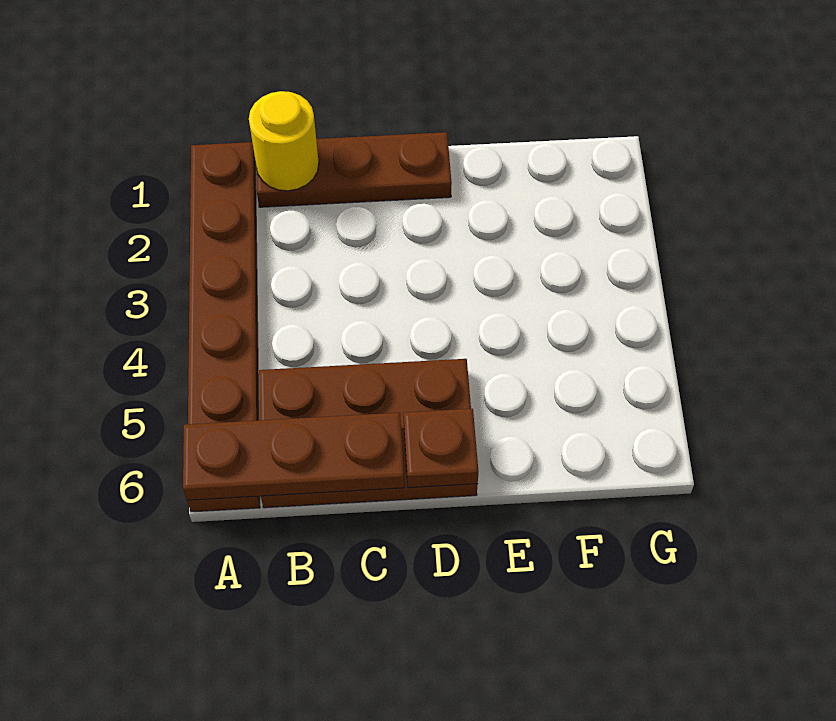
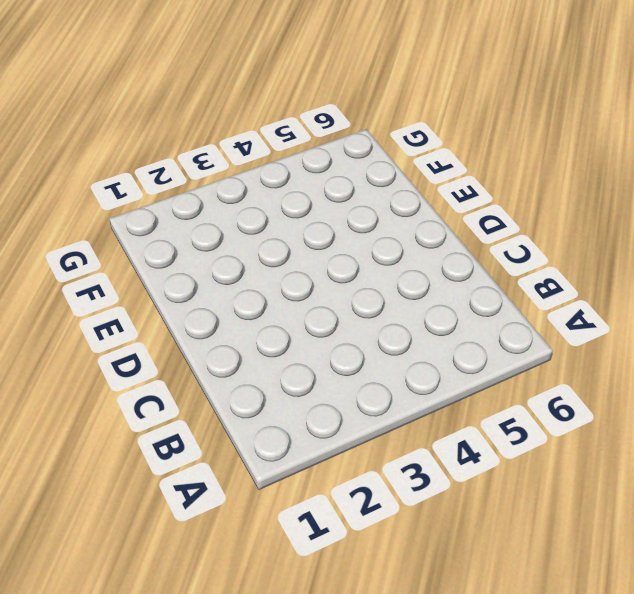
none -> brown plate A1:A6 level 1
none -> brown plate B1:D1 level 1

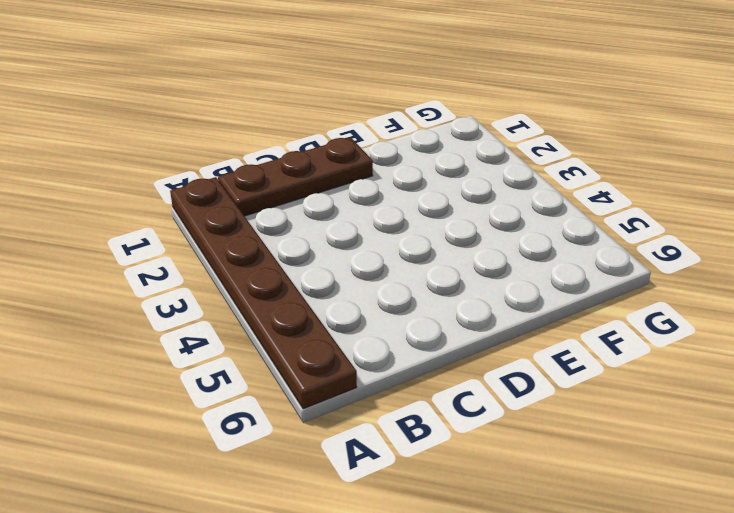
none -> brown plate B5:D6 level 1
none -> brown plate A6:C6 level 2

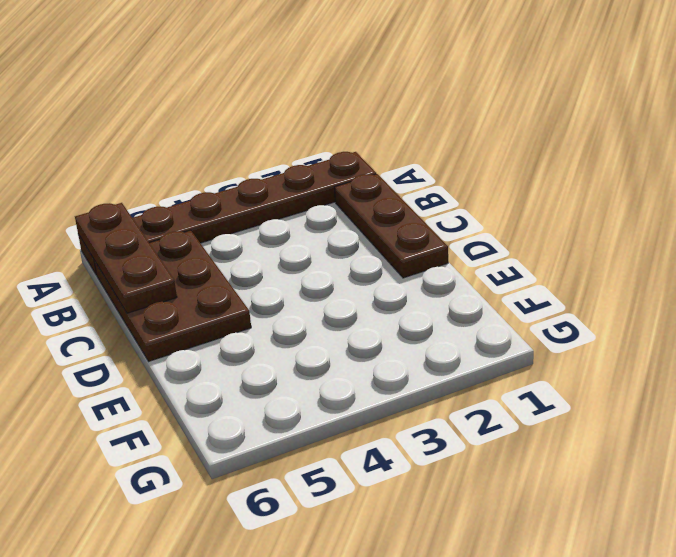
none -> yellow round brick B1 level 2
none -> brown plate D6 level 2

